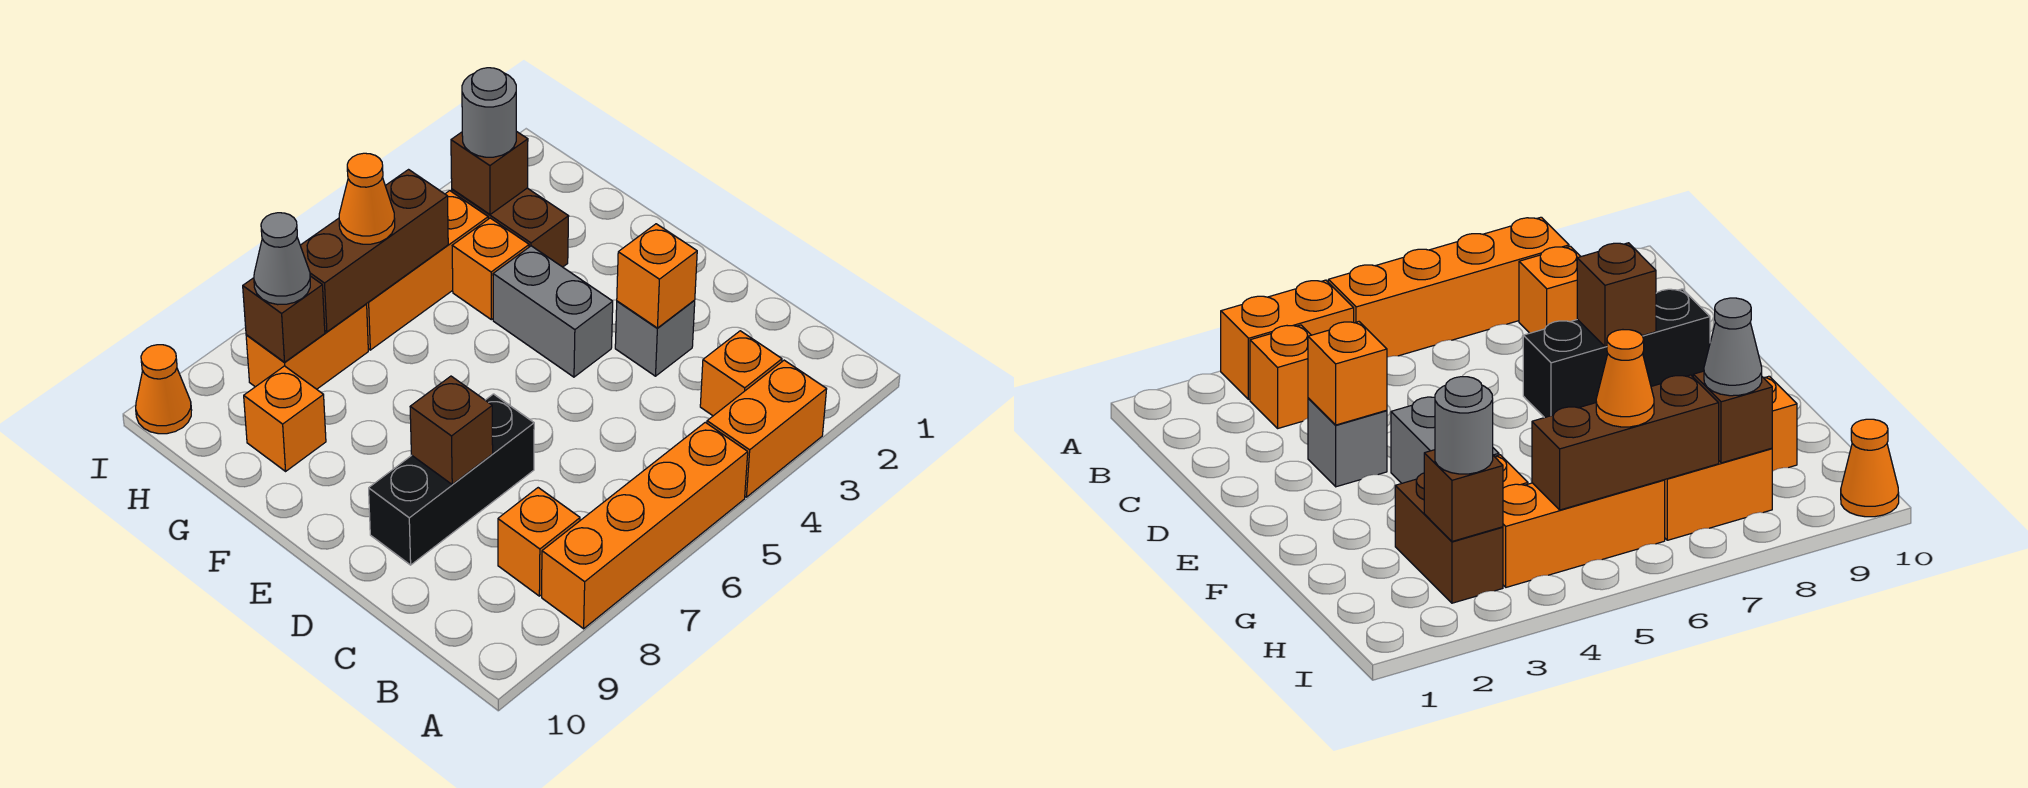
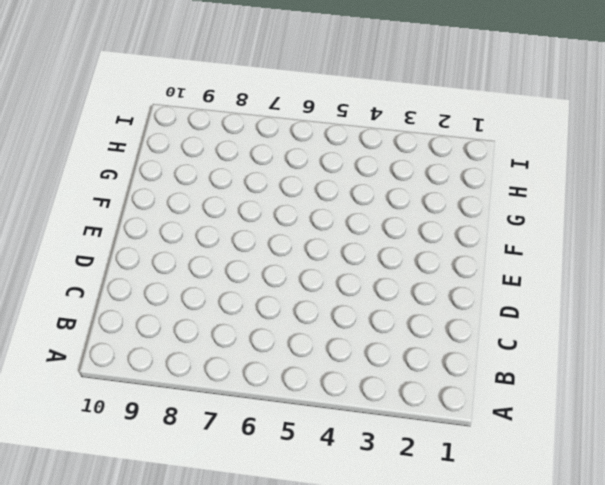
none -> orange brick A3:A4 level 1
none -> orange brick A5:A8 level 1
none -> orange brick B3 level 1

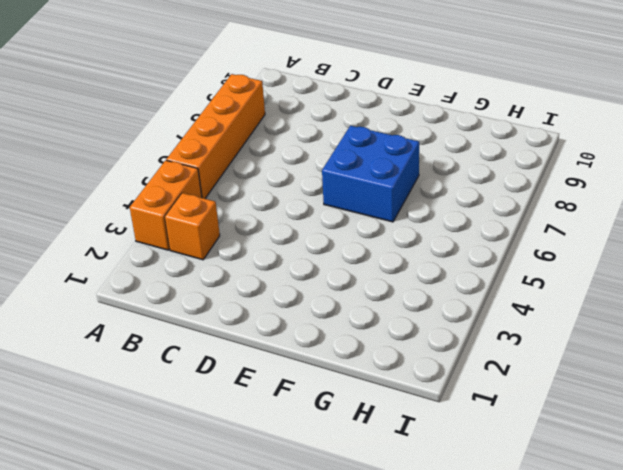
blue brick E6:F7 level 1 -> none
none -> orange brick B8 level 1
none -> grey brick D3 level 1
none -> black brick D7:D9 level 1

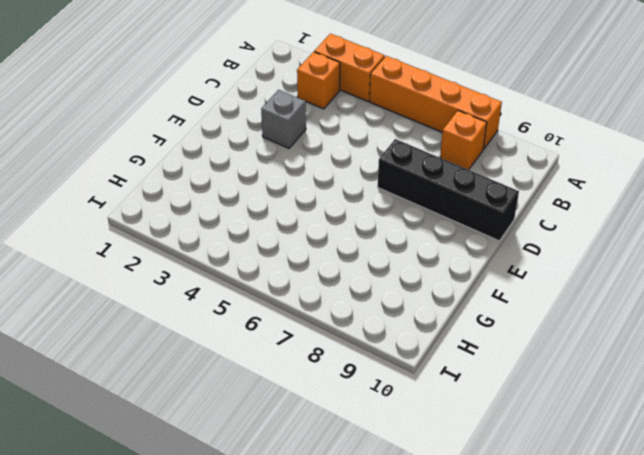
black brick D7:D10 level 1 -> black brick D7:D9 level 1
none -> grey brick E4:F4 level 1
none -> brown brick G3:H3 level 1
none -> orange brick G4 level 1

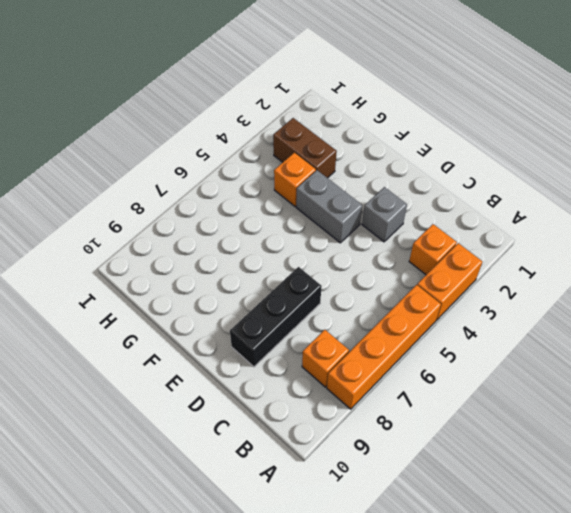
none -> orange brick G9 level 1
none -> orange brick H4:H6 level 1
none -> orange brick H7:H8 level 1

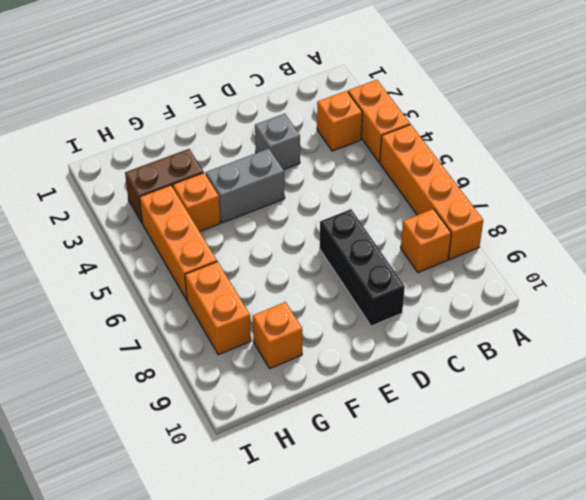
none -> orange cone I10 level 1
none -> orange brick D3 level 2
none -> brown brick D8 level 2

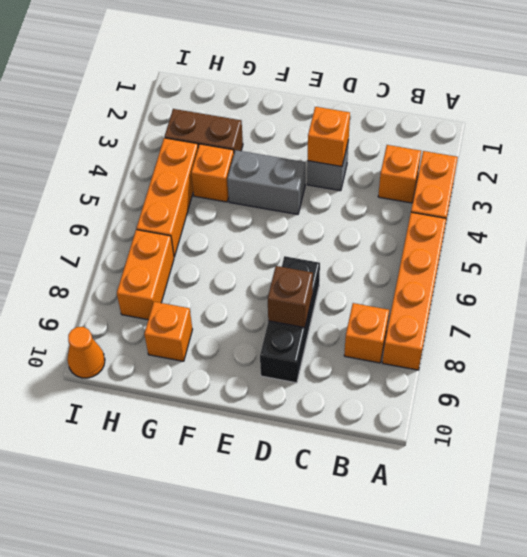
none -> brown brick H3 level 2
none -> brown brick H5:H7 level 2
none -> brown brick H8 level 2

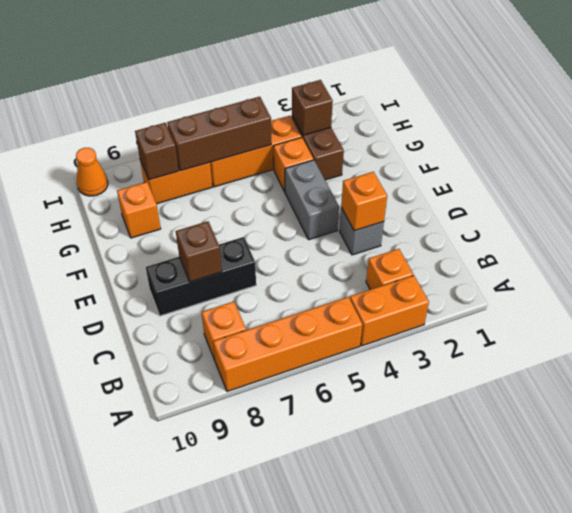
none -> grey round brick H3 level 3
none -> orange cone H6 level 3
none -> grey cone H8 level 3

